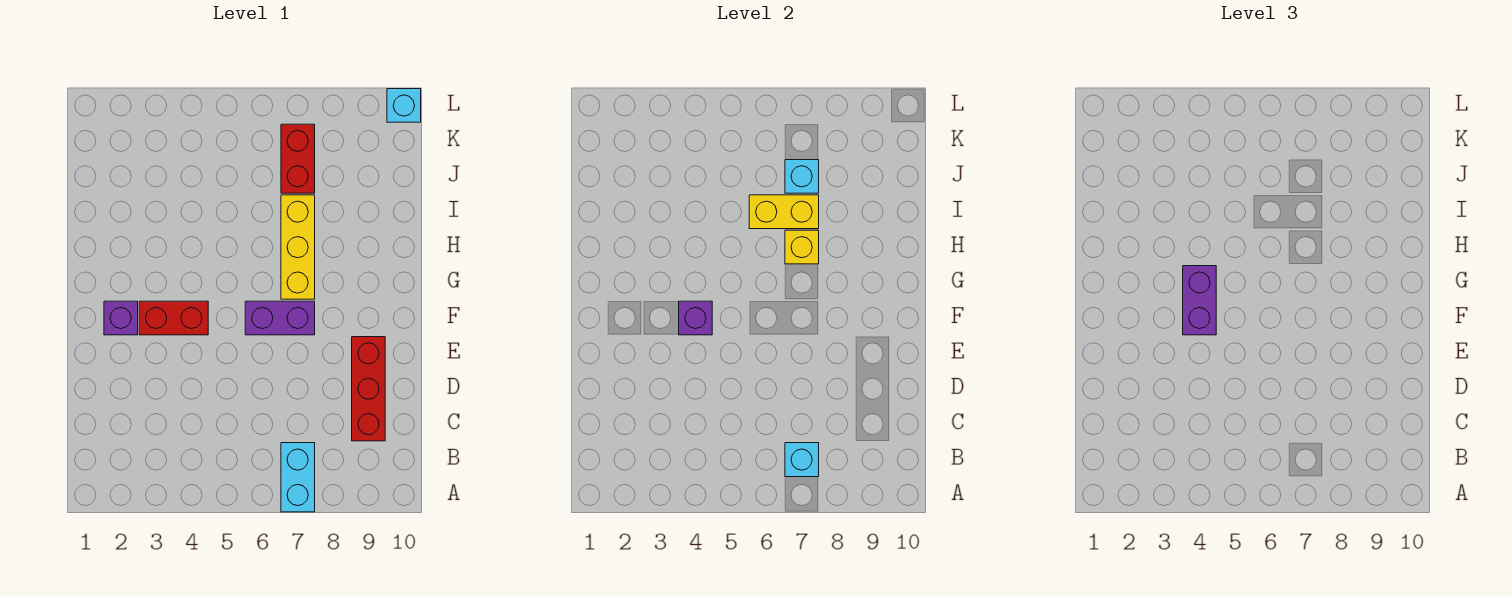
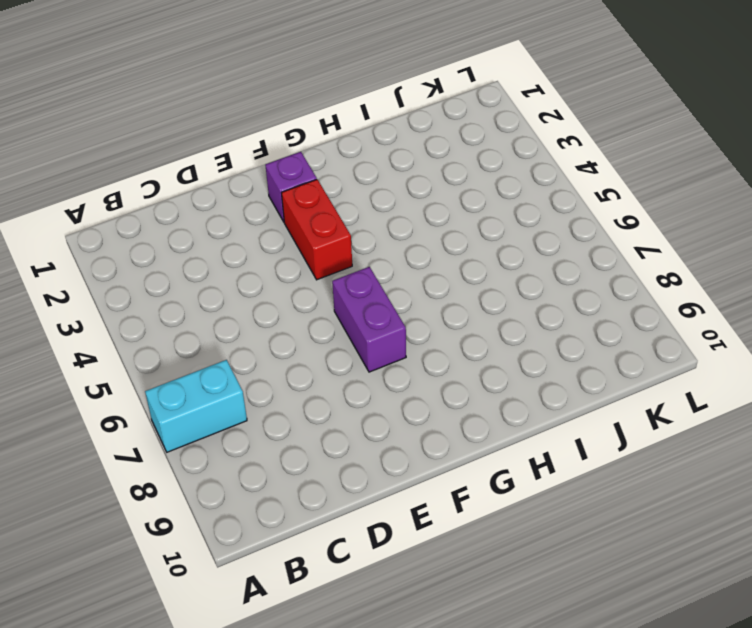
none -> red brick C9:E9 level 1
none -> yellow brick G7:I7 level 1
none -> red brick J7:K7 level 1

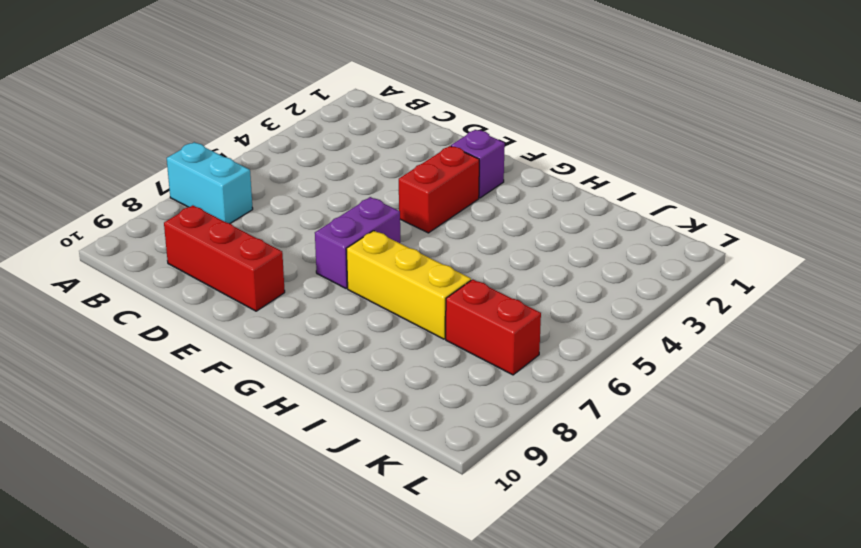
none -> cyan brick L10 level 1
none -> cyan brick B7 level 2
none -> purple brick F4 level 2

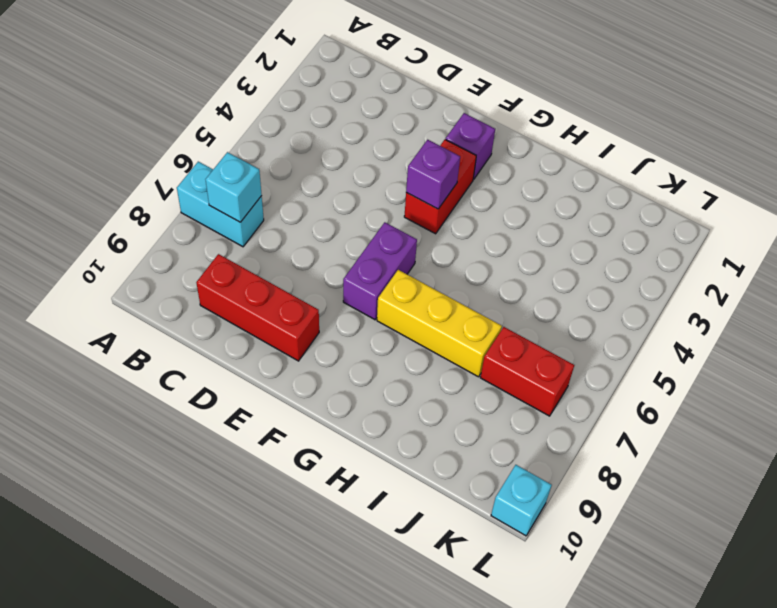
none -> yellow brick H7 level 2
none -> yellow brick I6:I7 level 2
none -> cyan brick J7 level 2

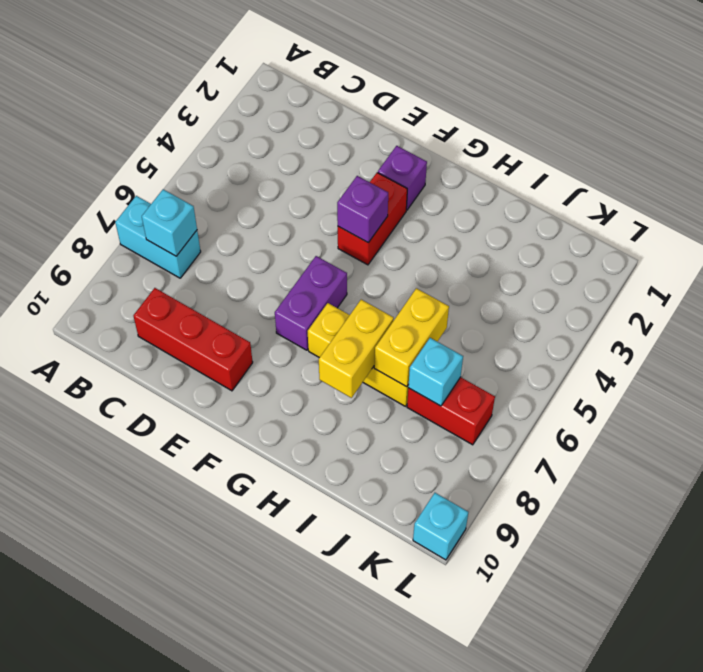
yellow brick H7:H8 level 2 -> yellow brick H7 level 2
none -> purple brick F4:G4 level 3

